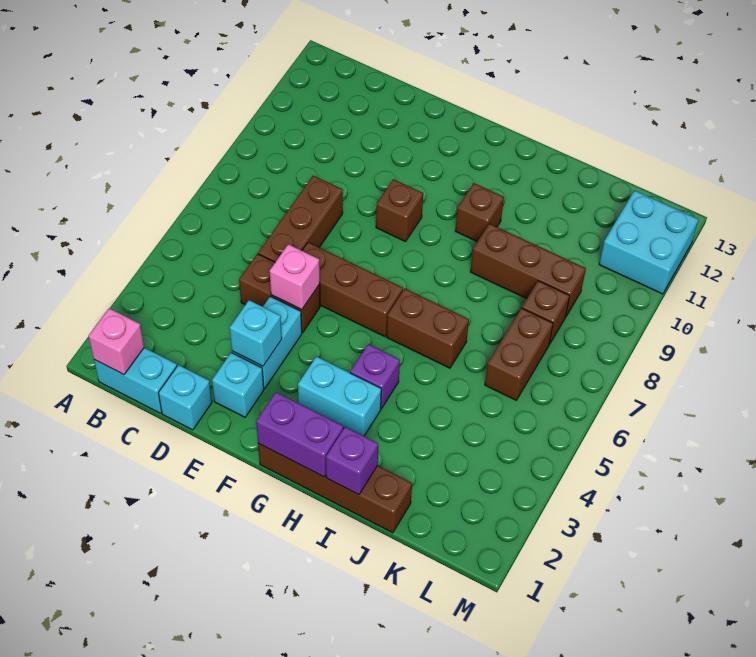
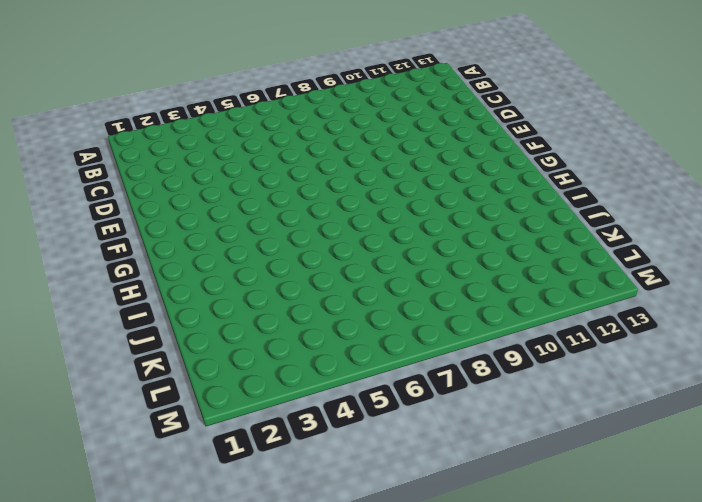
none -> cyan brick B1:C1 level 1
none -> cyan brick D1 level 1
none -> brown brick D5:E5 level 1

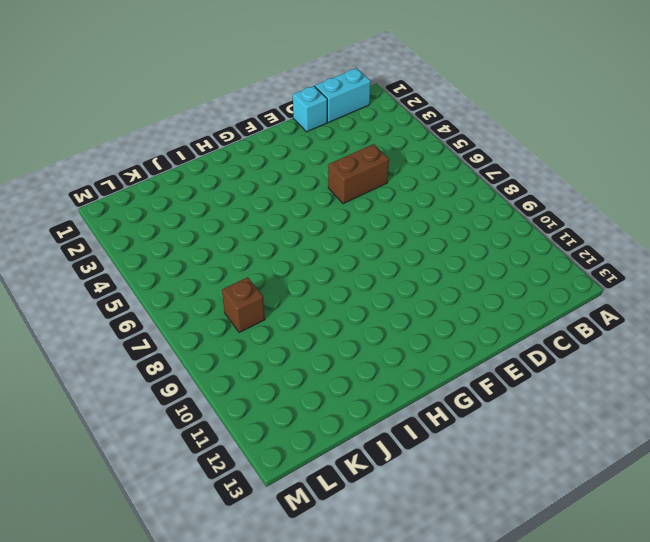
none -> brown brick D6:D8 level 1
none -> cyan brick E2 level 1
none -> cyan brick E3:E4 level 1

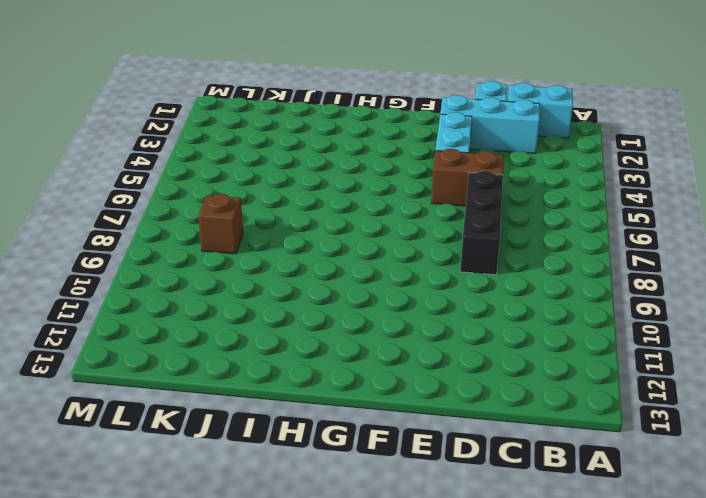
cyan brick C2:E2 level 1 -> cyan brick E2 level 1
black brick D6:D8 level 1 -> brown brick D6:D8 level 1
none -> brown brick E6:G6 level 1
none -> brown brick F9 level 1
none -> brown brick G1:J1 level 1

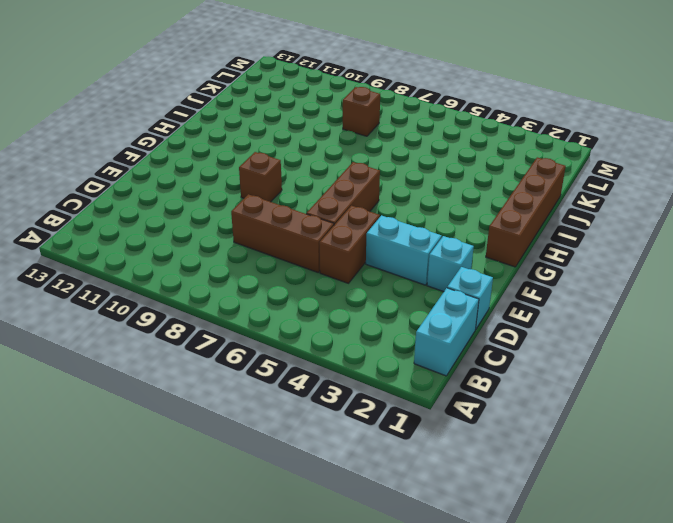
none -> cyan brick G3:H3 level 1
none -> purple brick H4 level 1
none -> brown brick H6:I6 level 1

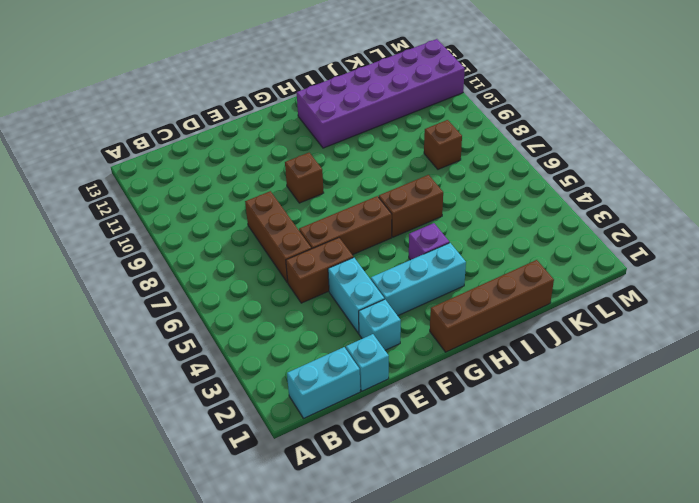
cyan brick F3:H3 level 1 -> cyan brick G3:H3 level 1
purple brick H11:M12 level 1 -> cyan brick L11:M12 level 1
none -> brown brick H10 level 1
none -> brown brick I9:K9 level 1
none -> brown brick K6:K7 level 1

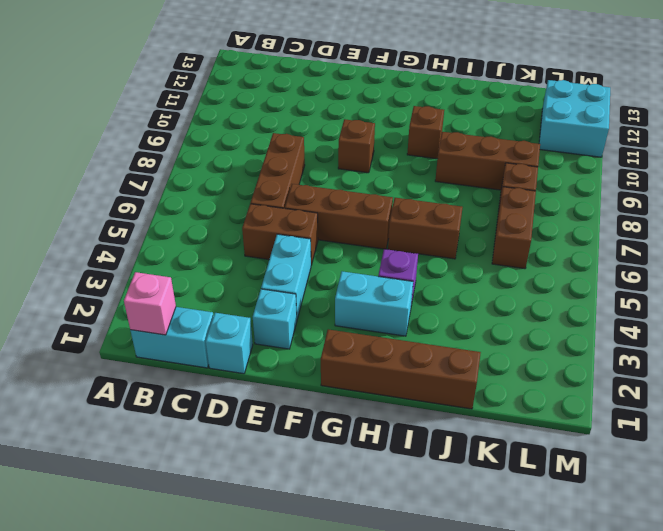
none -> cyan brick E3 level 2
none -> pink brick E5 level 2
none -> purple brick G1:H1 level 2

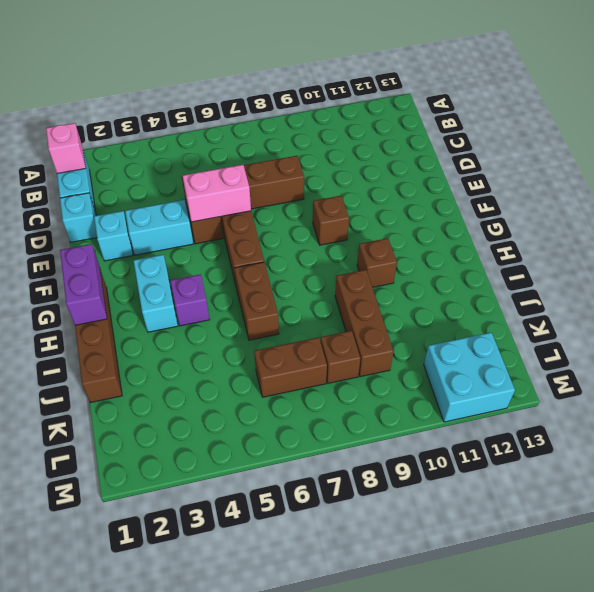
pink brick E5:E6 level 2 -> pink brick E5 level 2
none -> cyan brick E3 level 2
none -> purple brick I1 level 2

